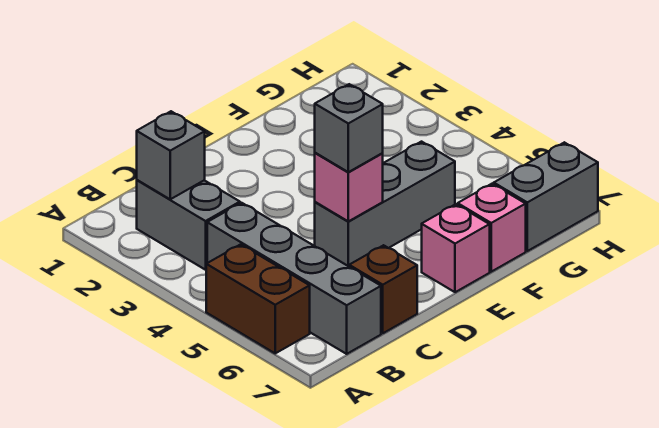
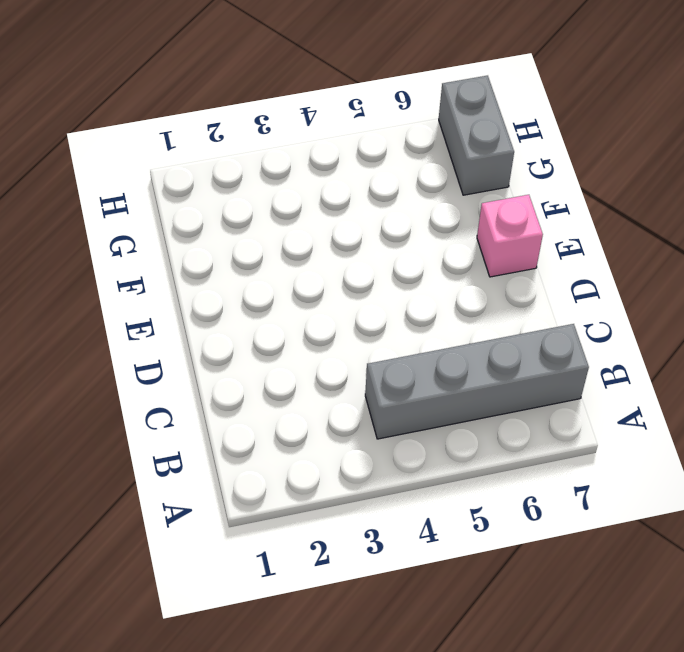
none -> brown brick A5:A6 level 1
none -> grey brick B2:B3 level 1

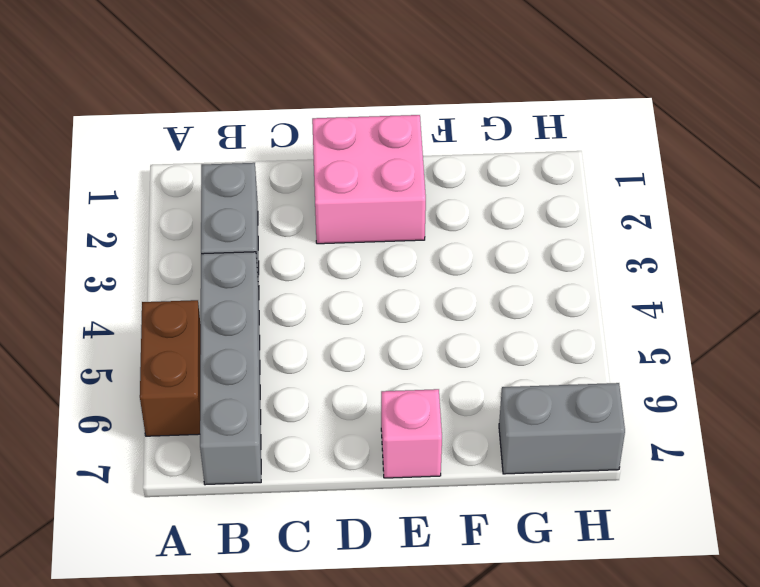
pink brick D1:E2 level 1 -> none
none -> brown brick C7 level 1
none -> grey brick D5:F5 level 1

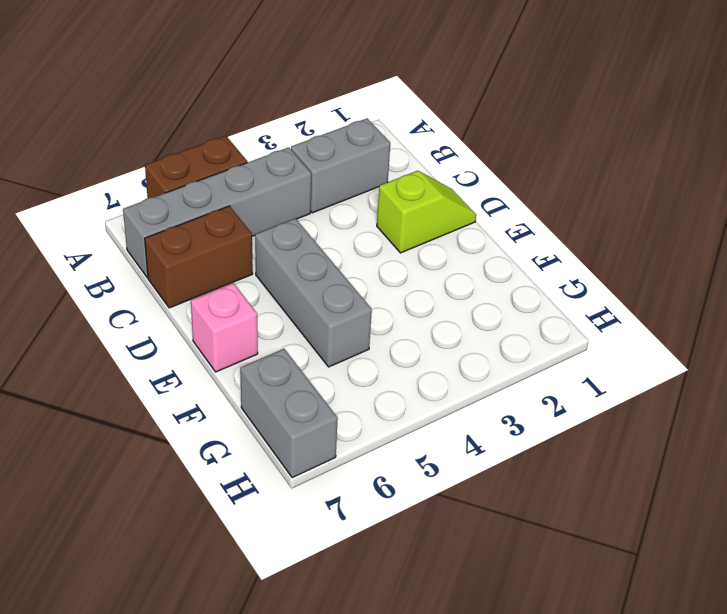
brown brick C6:C7 level 1 -> brown brick C7 level 1
lime slope D1:D2 level 1 top 2 -> none
none -> pink brick F7 level 1
none -> grey brick B2 level 2

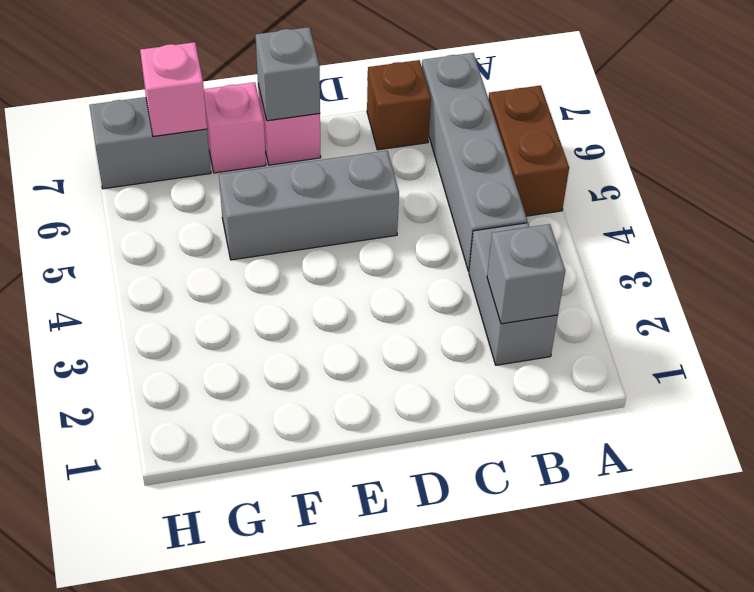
grey brick E7 level 2 -> grey brick D5 level 3
pink brick G7 level 2 -> pink brick D5 level 2

